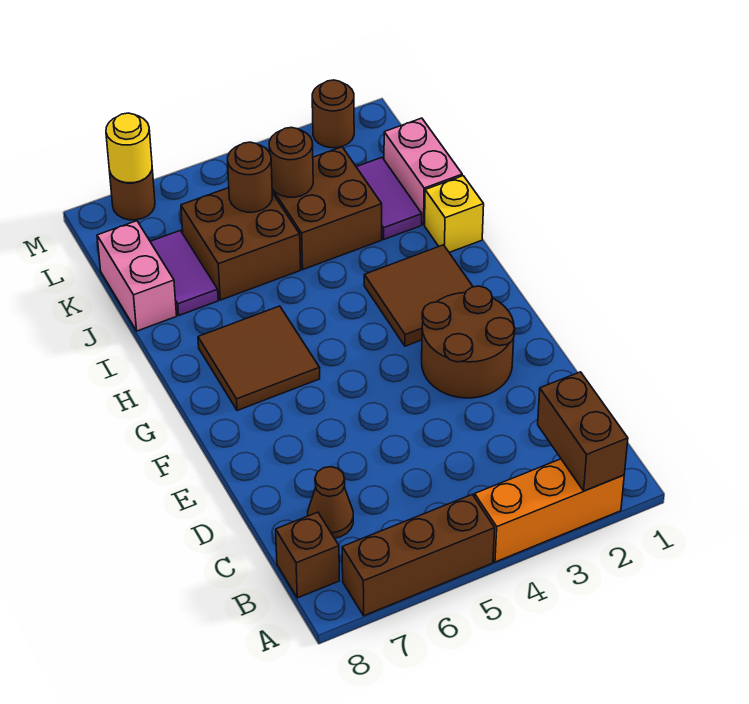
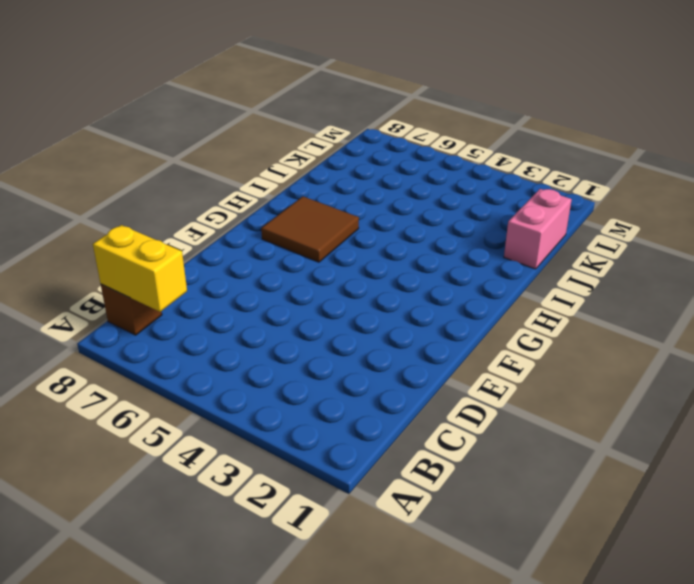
yellow brick B7:B8 level 2 -> none
none -> orange brick A2:A4 level 1
none -> brown brick A5:A7 level 1
none -> brown cone C7 level 1

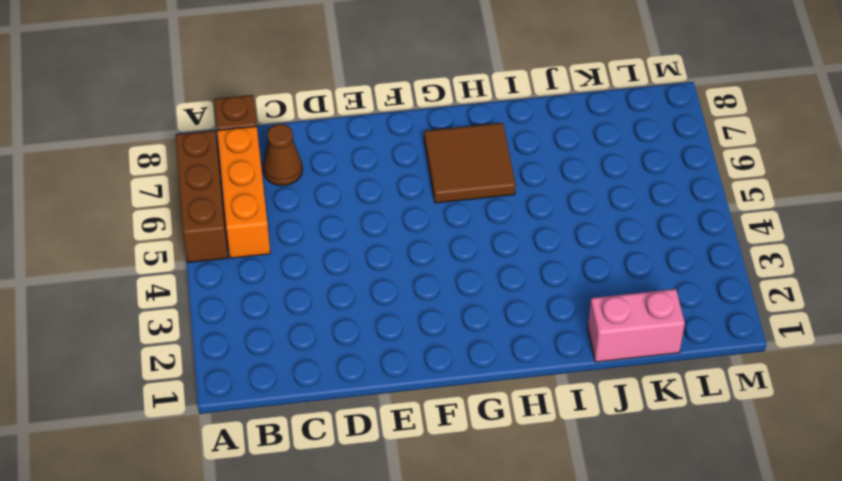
orange brick B5:B7 level 1 -> orange brick A2:A4 level 1
none -> brown round brick E2:F3 level 1
none -> brown tile G2:H3 level 1
none -> yellow brick I1 level 1

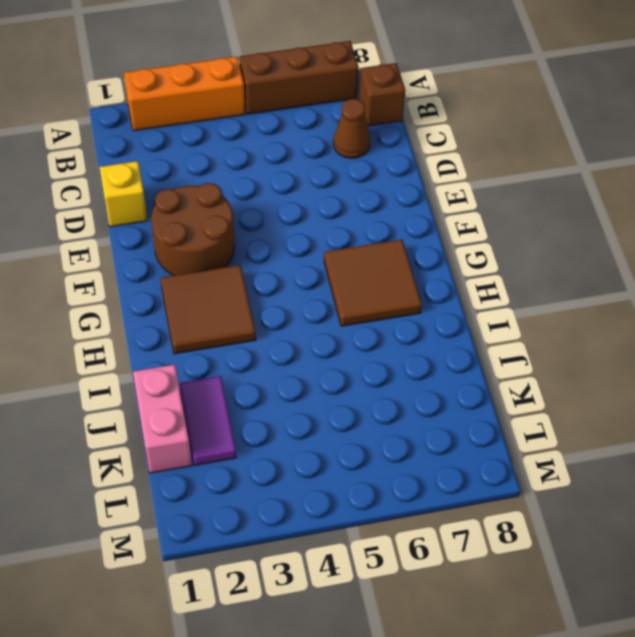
yellow brick D1 level 1 -> yellow brick I1 level 1
none -> brown brick J3:K4 level 1
none -> brown brick J5:K6 level 1
none -> purple tile J7:K7 level 1

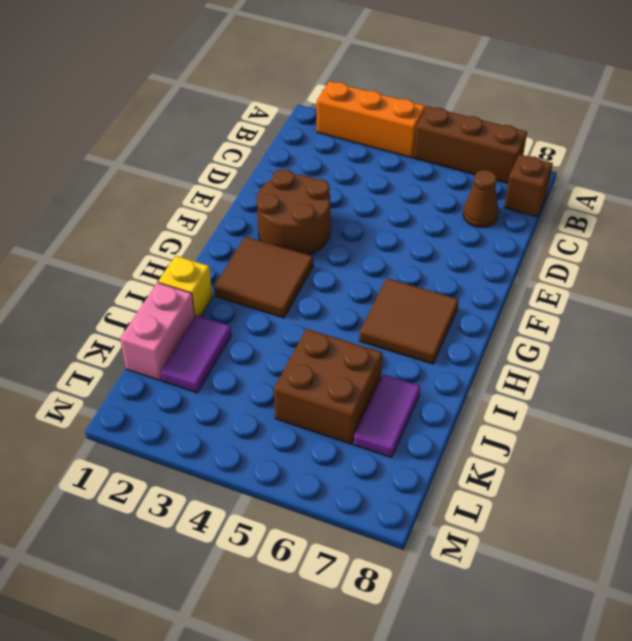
none -> brown brick J3:K4 level 1
none -> pink brick J8:K8 level 1
none -> brown round brick M2 level 1

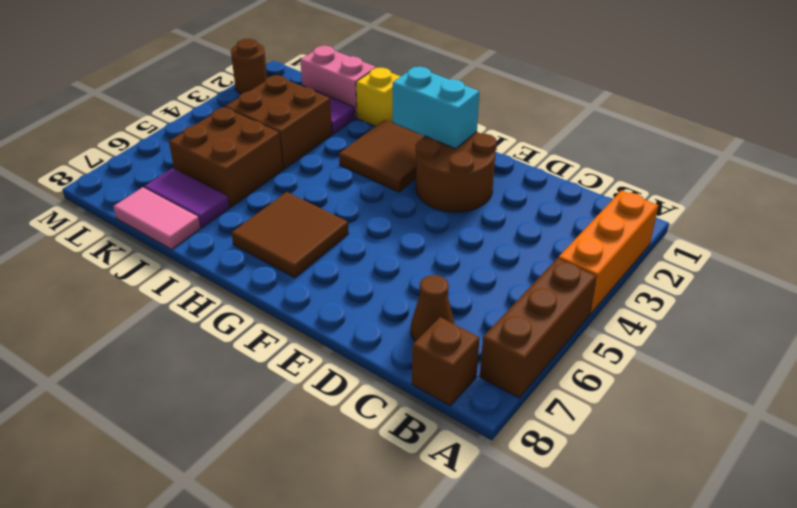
cyan brick F2:G2 level 2 -> none
pink tile J8:K8 level 1 -> pink brick J8:K8 level 1
none -> brown round brick M7 level 1
none -> brown brick A2:B2 level 2
none -> brown round brick K4 level 2

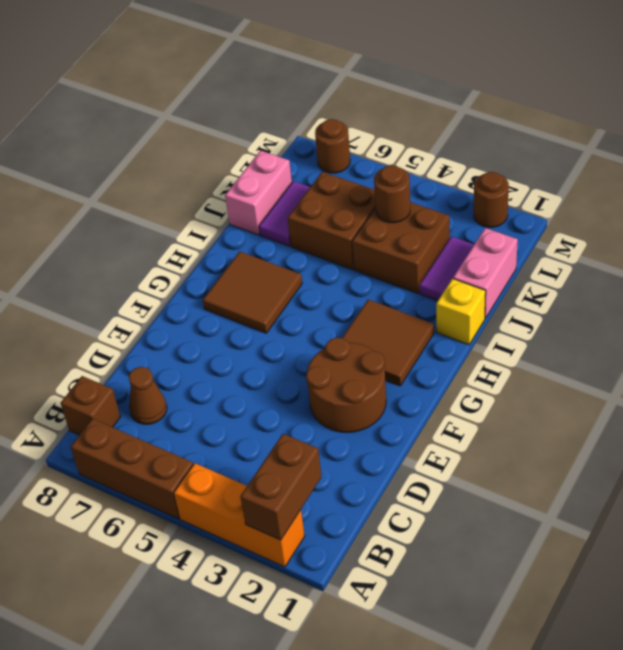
none -> brown round brick K5 level 2
none -> yellow round brick M7 level 2

